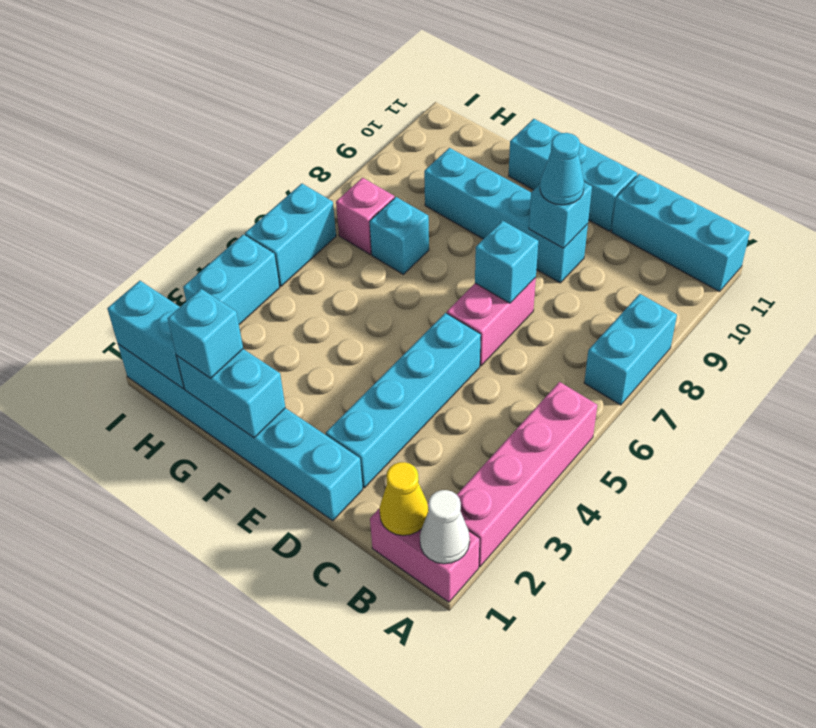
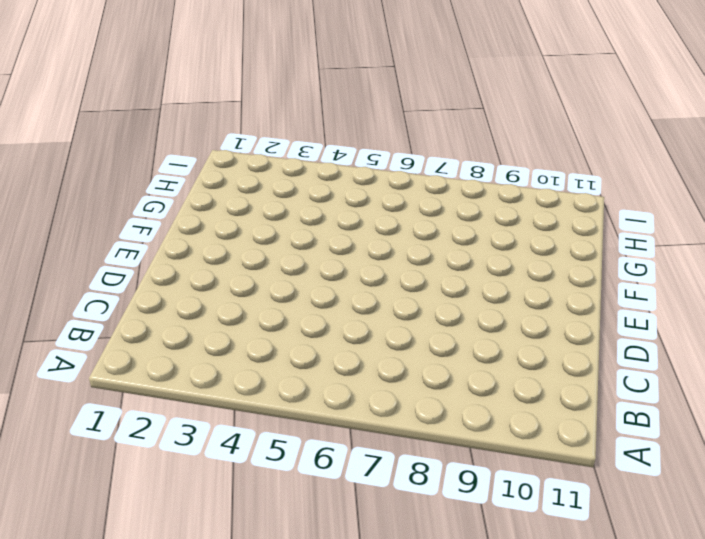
none -> pink brick A1:B1 level 1
none -> pink brick A2:A5 level 1
none -> cyan brick A7:A8 level 1

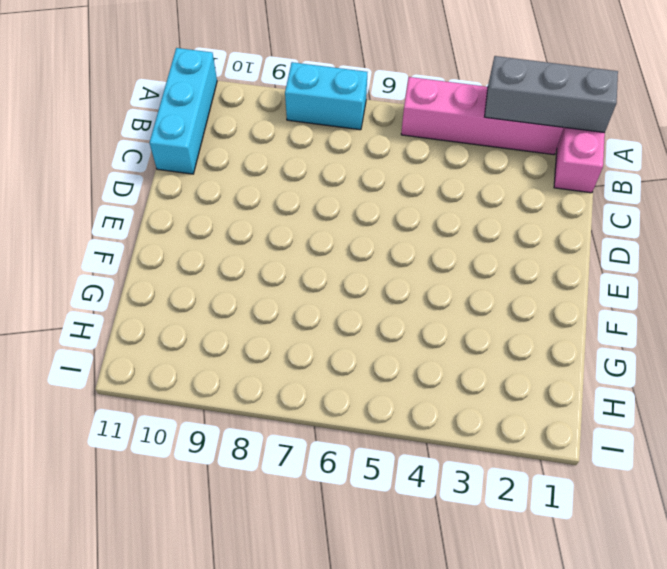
grey brick A1:A3 level 2 -> white cone A1 level 2
none -> cyan brick D1:I1 level 1
none -> cyan brick D2:D5 level 1
none -> pink brick D6:D7 level 1

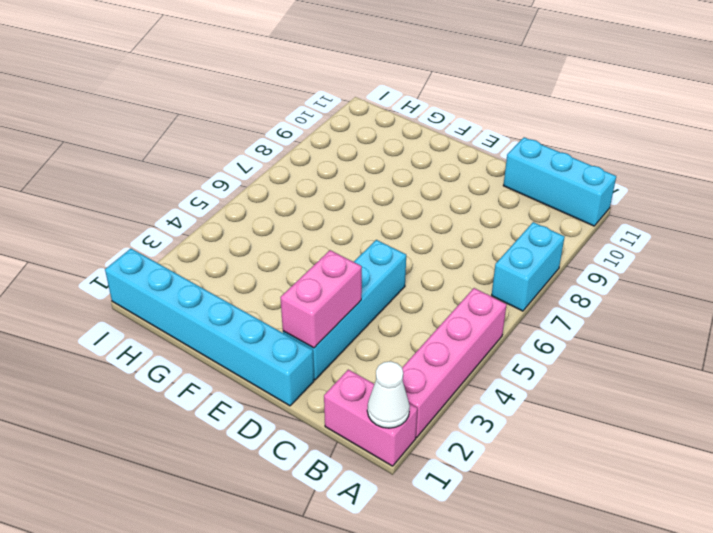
pink brick D2:D3 level 2 -> pink brick D6:D7 level 1
none -> cyan brick D9:G9 level 1
none -> cyan brick D11:F11 level 1
none -> cyan brick G7 level 1

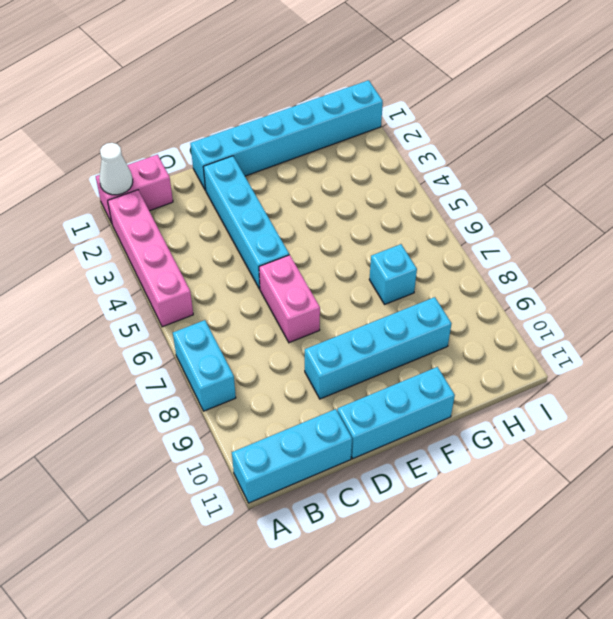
none -> pink brick H7 level 1
none -> cyan brick I3:I4 level 1
none -> cyan brick I5:I6 level 1

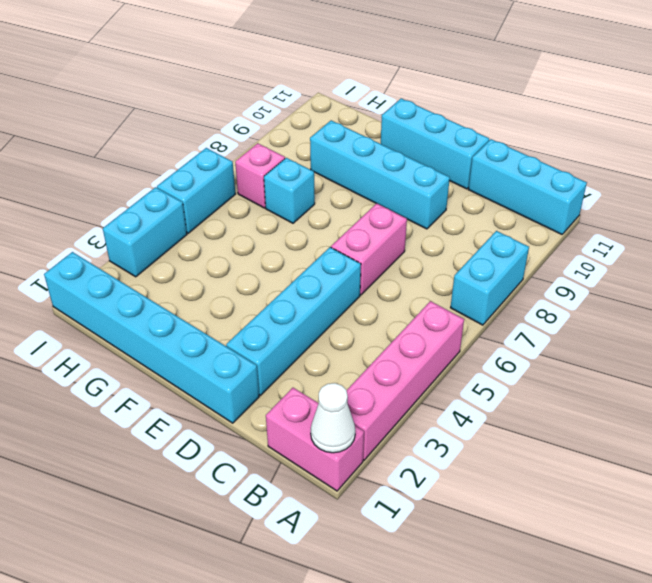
none -> yellow cone B1 level 2
none -> cyan brick D7 level 2
none -> cyan brick D9 level 2

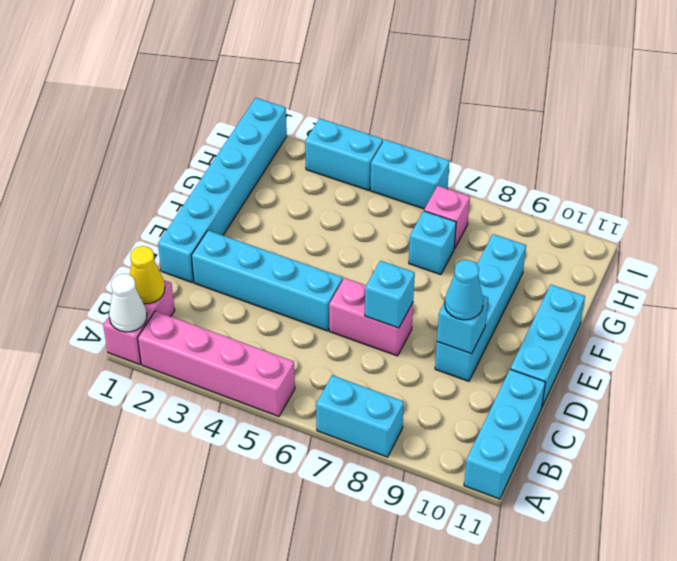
none -> cyan brick F1:G1 level 2
none -> cyan brick H1:I1 level 2
none -> cyan brick G1 level 3

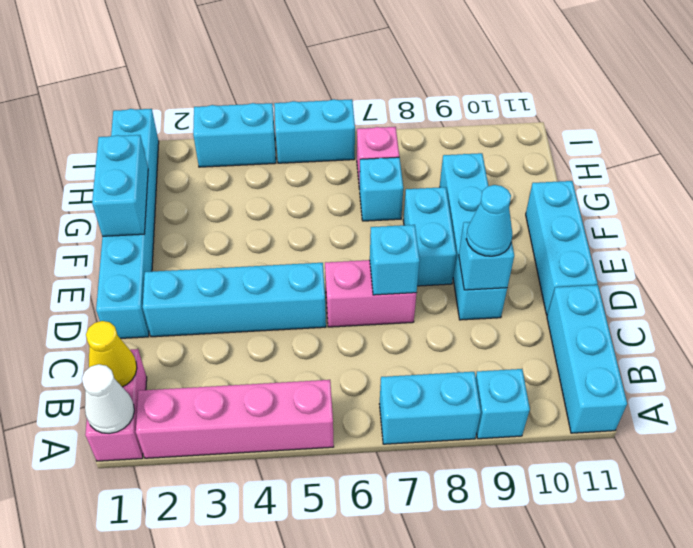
cyan brick A9 level 1 -> cyan brick G1 level 3
cyan brick E8:F8 level 1 -> cyan brick H1:I1 level 2

